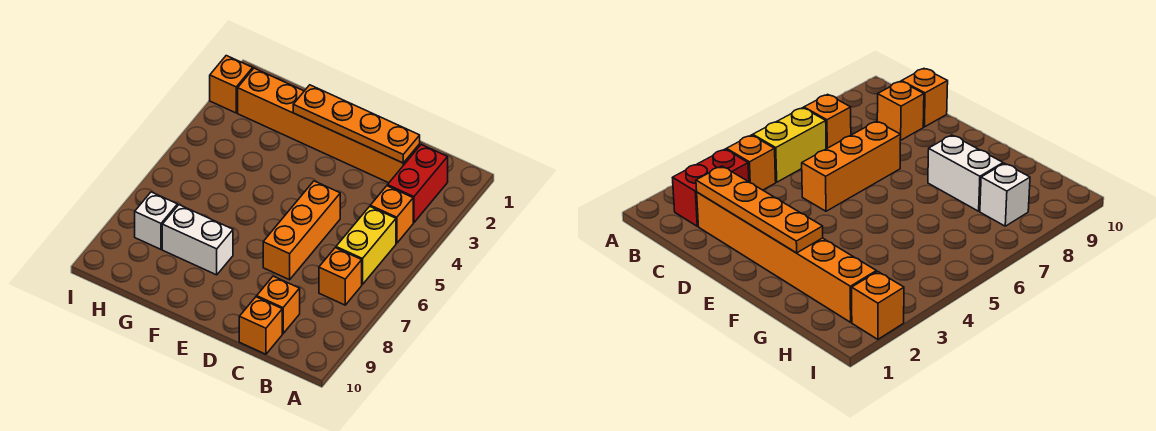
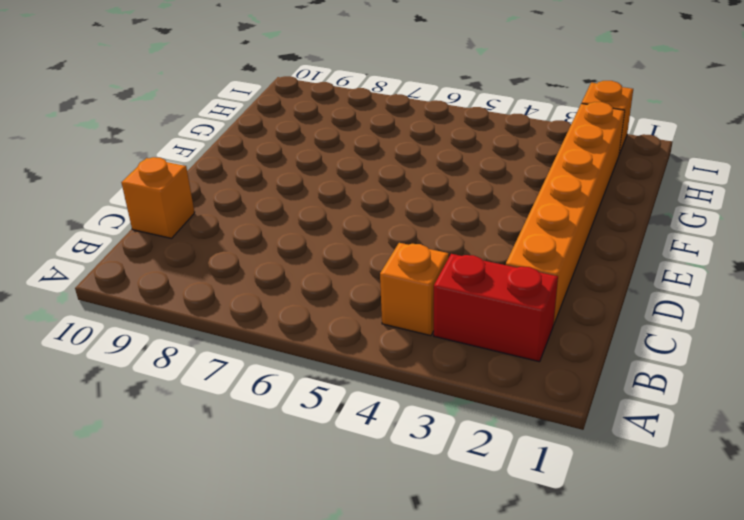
none -> yellow brick B5:B6 level 1
none -> orange brick B7 level 1
none -> orange brick C9 level 1

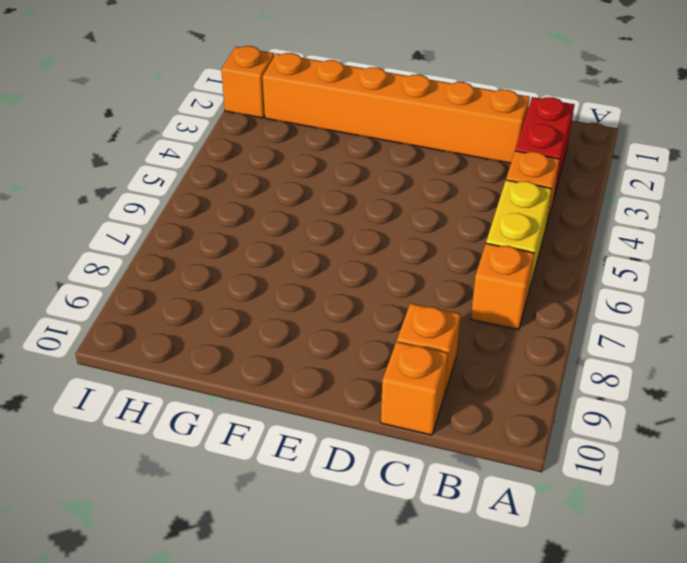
none -> orange brick D5:D7 level 1
none -> white brick F8:G8 level 1
none -> white brick H8 level 1

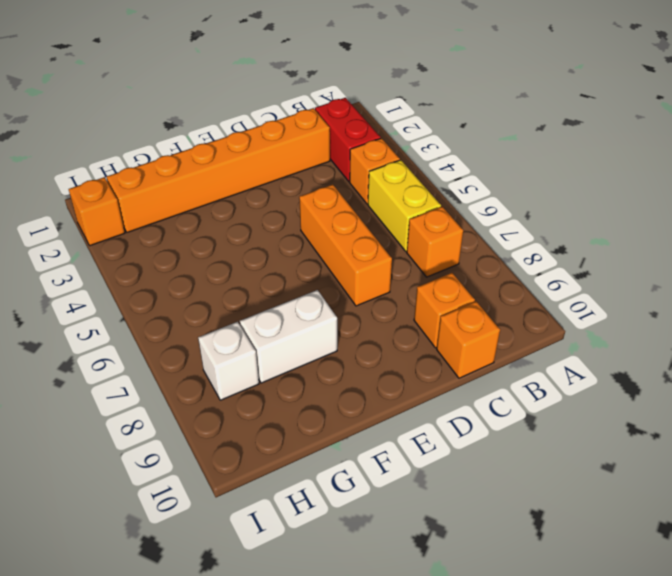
none -> orange plate C2:F2 level 2

